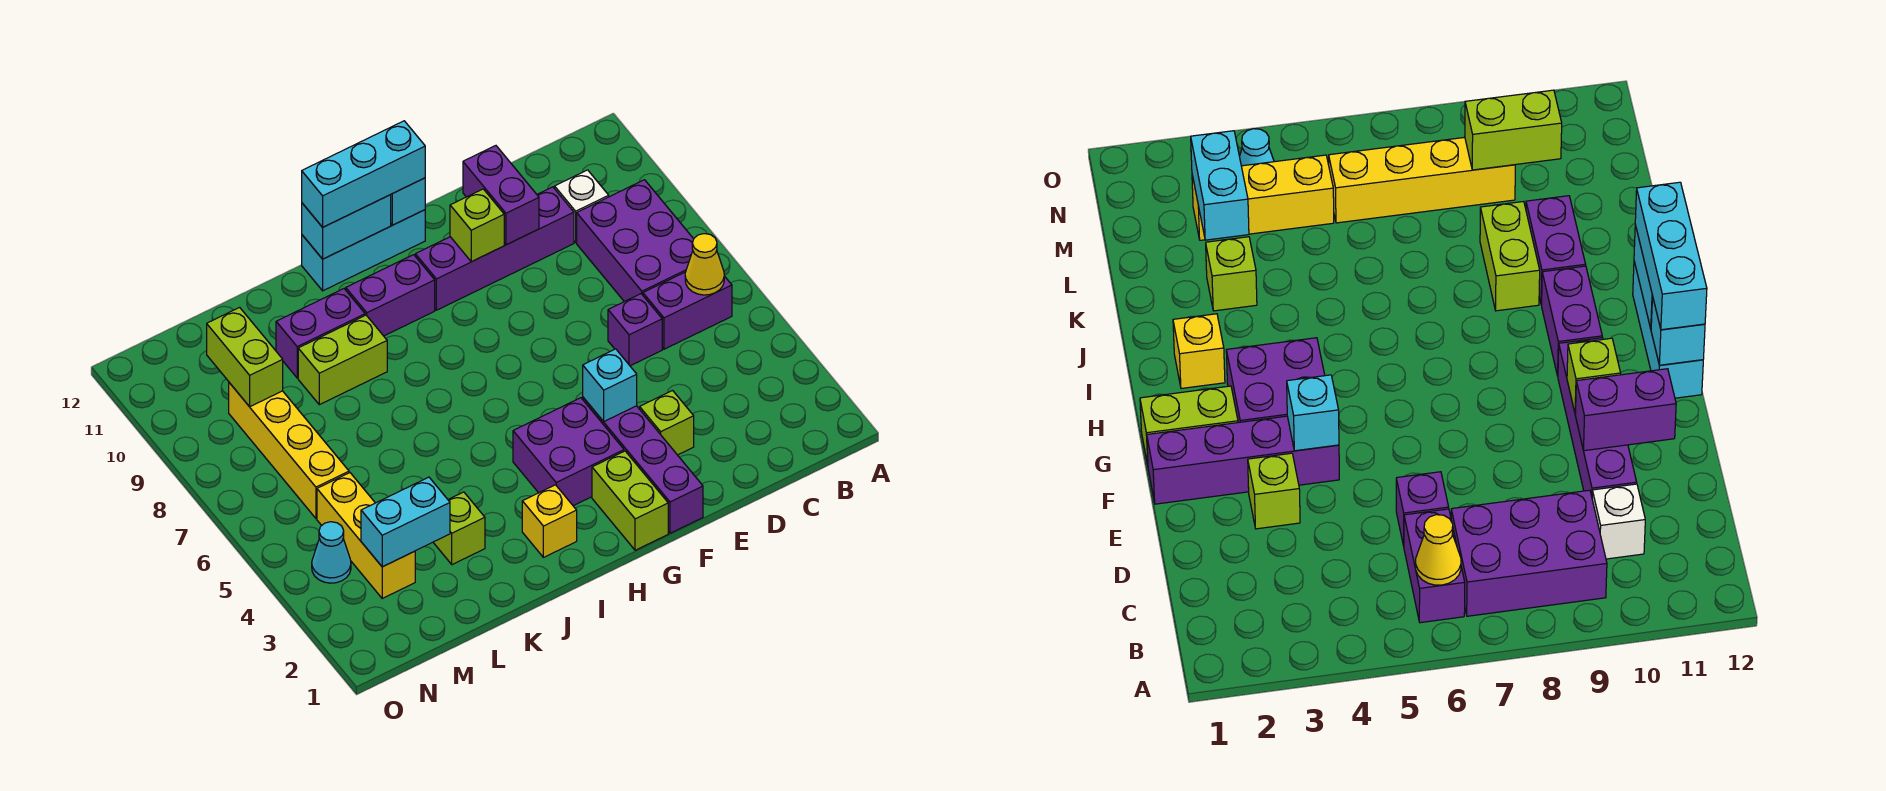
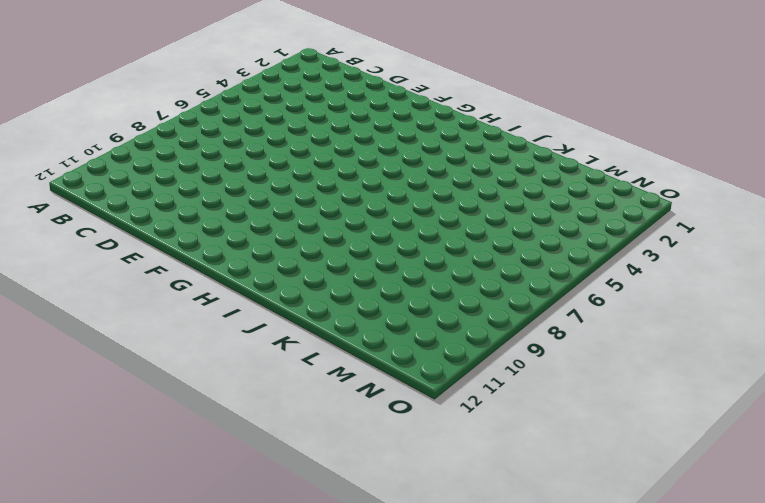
none -> purple brick B6:C6 level 1
none -> purple brick B7:C9 level 1
none -> white brick C10 level 1

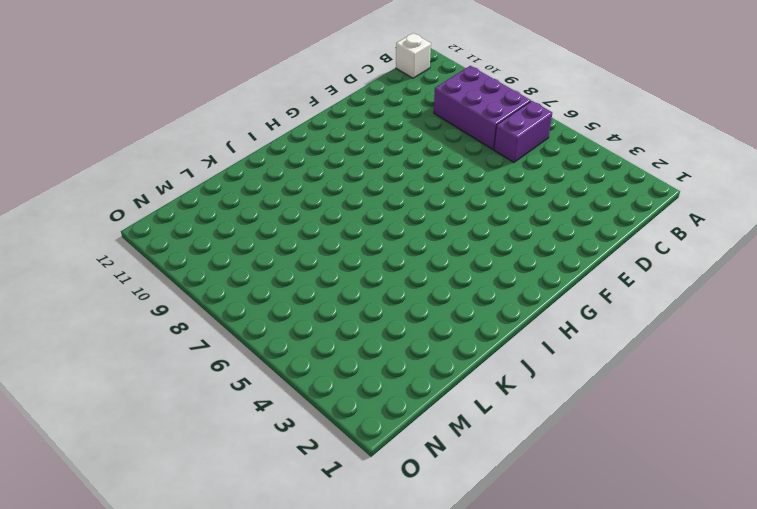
white brick B12 level 1 -> white brick C10 level 1
none -> purple brick D6 level 1
none -> purple brick D10:G10 level 1
none -> lime brick E3 level 1

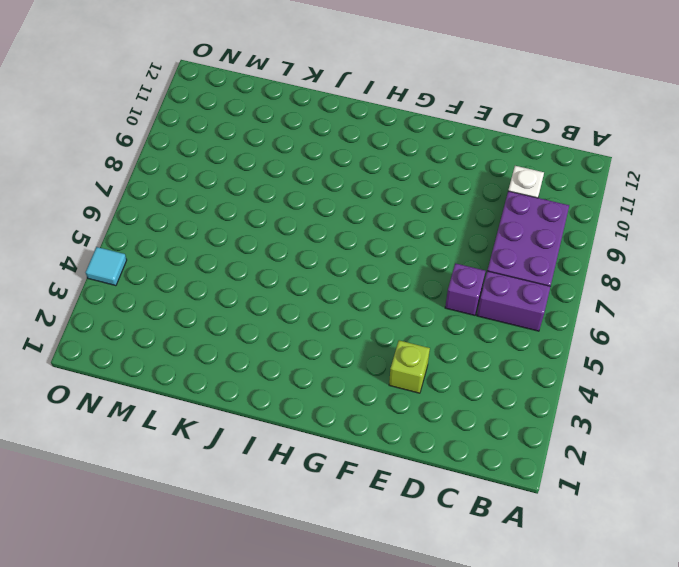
cyan tile O4 level 1 -> none
none -> purple brick D10:G10 level 1
none -> purple brick F1:F4 level 1
none -> lime brick G1:G2 level 1

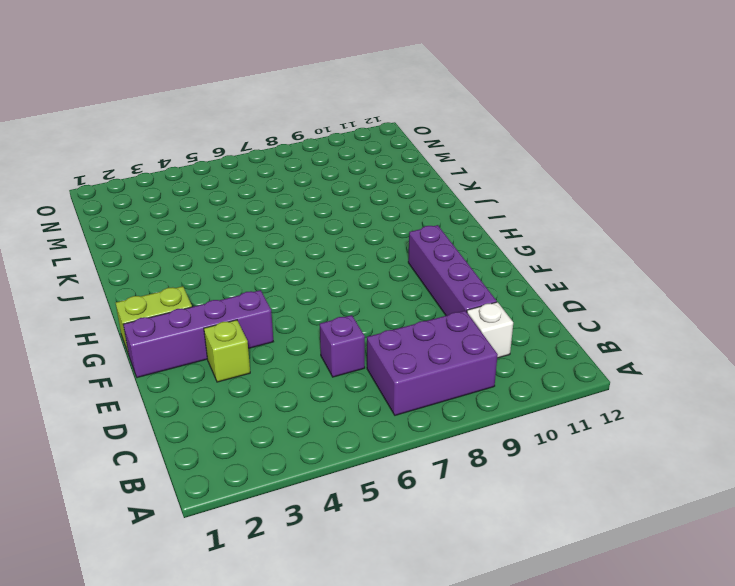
none -> purple brick B6:C6 level 1
none -> purple brick G3:H4 level 1
none -> cyan brick G12:I12 level 1

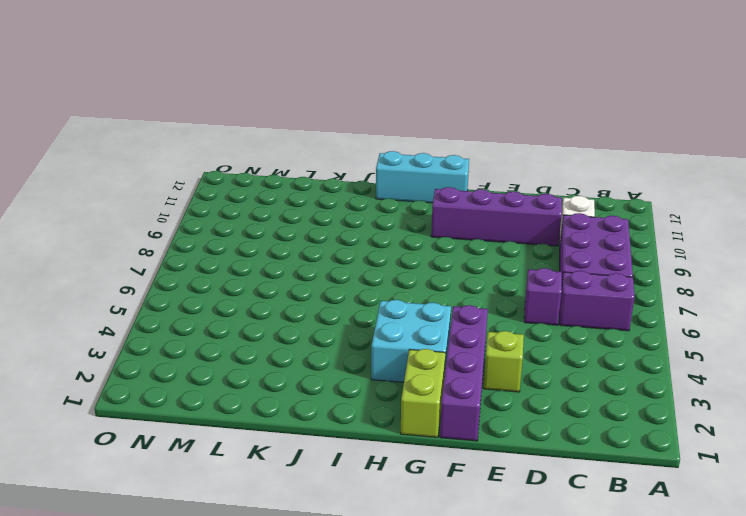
cyan brick G3:H4 level 1 -> purple brick G3:H4 level 1
none -> purple brick H10:I10 level 1
none -> yellow brick I2 level 1
none -> lime brick J9:K9 level 1

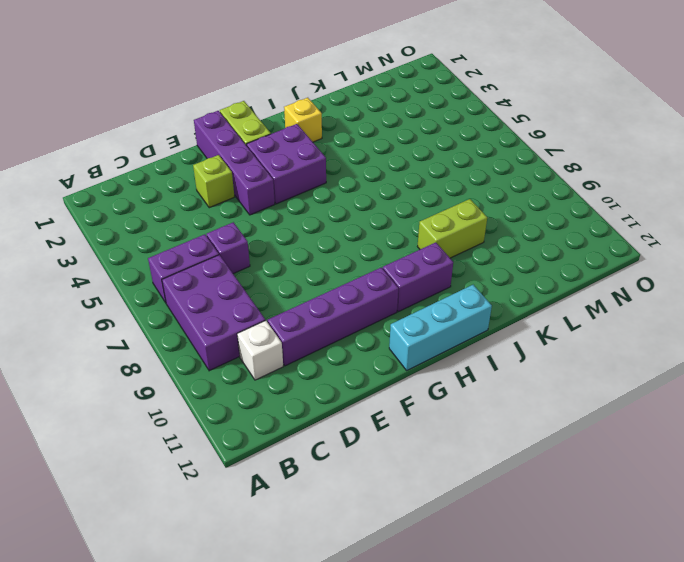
none -> purple brick J10:K10 level 1
none -> lime brick K3 level 1
none -> yellow brick M3:M5 level 1

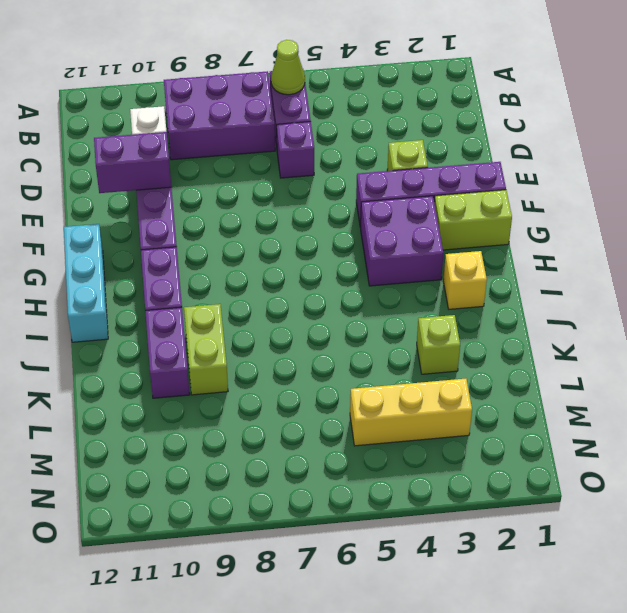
lime cone B6 level 2 -> yellow cone B6 level 2
none -> yellow brick M6:M9 level 1
none -> cyan cone N4 level 1
none -> cyan brick F4 level 2

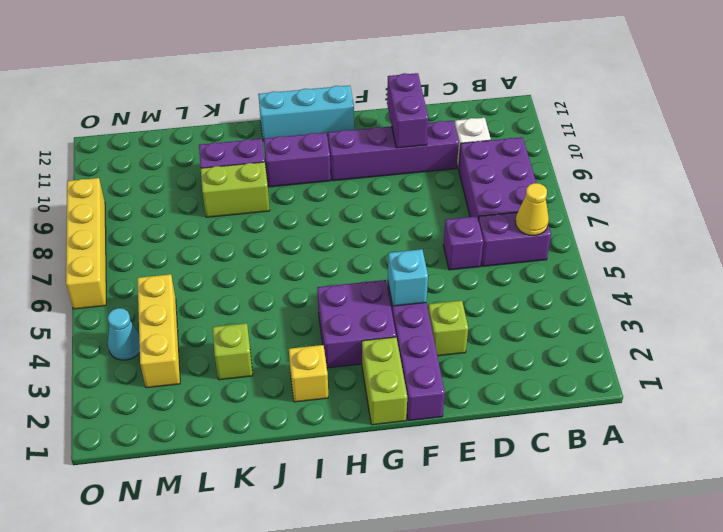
yellow brick O6:O9 level 1 -> yellow brick M6:M9 level 1
none -> lime brick F10 level 2
none -> cyan brick G12 level 2
none -> cyan brick H12:I12 level 2

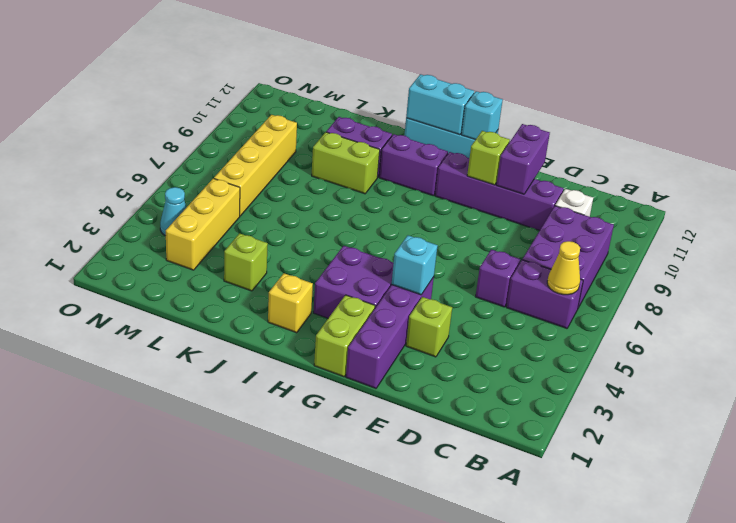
none -> cyan brick L3:M3 level 2
none -> lime brick M9:M10 level 2
none -> cyan brick G12:I12 level 3

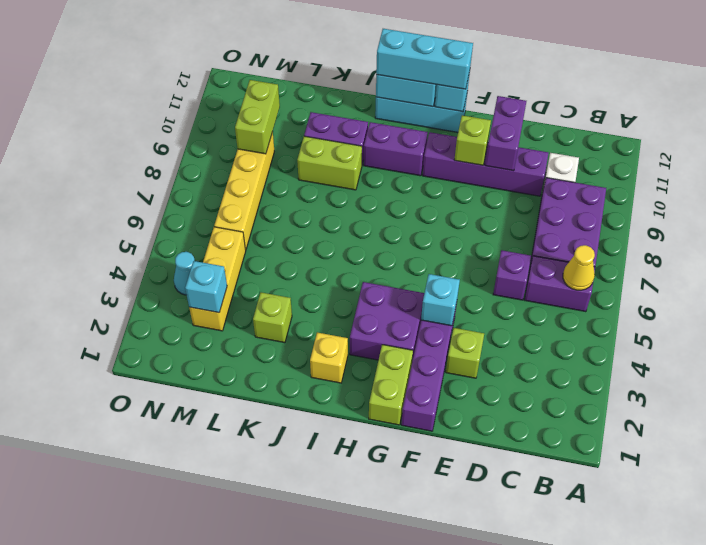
cyan brick M3 level 2 -> cyan brick L3:M3 level 2

